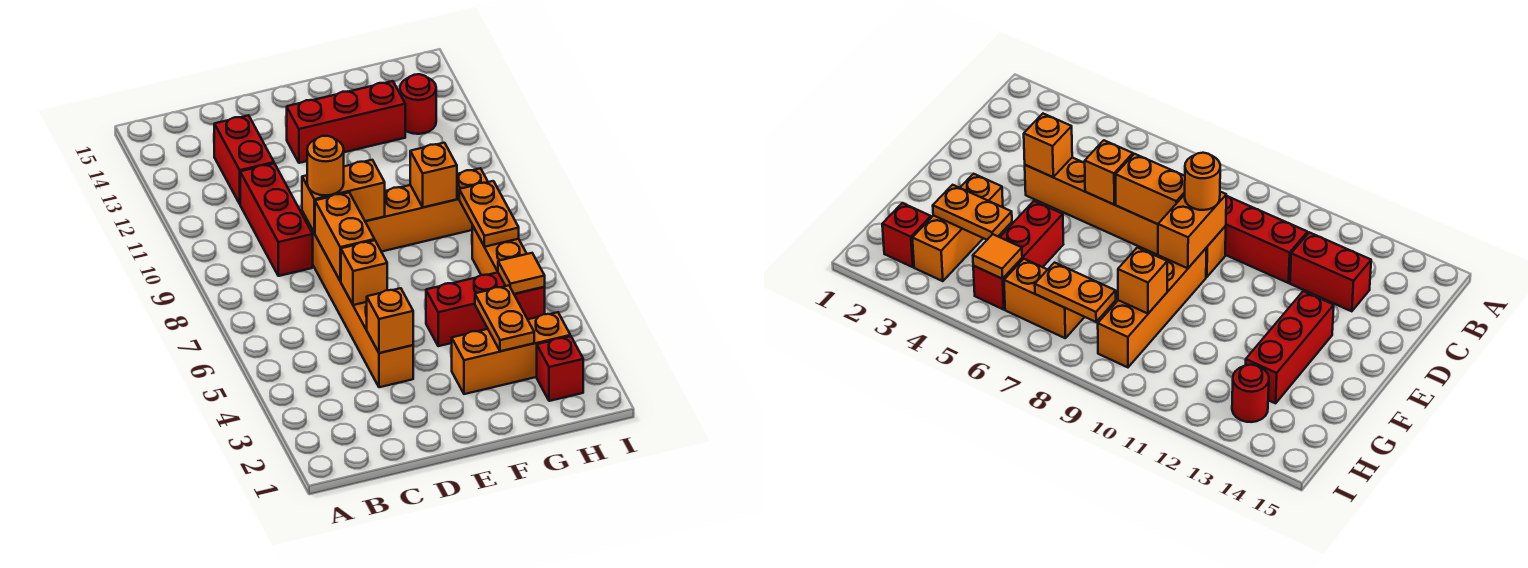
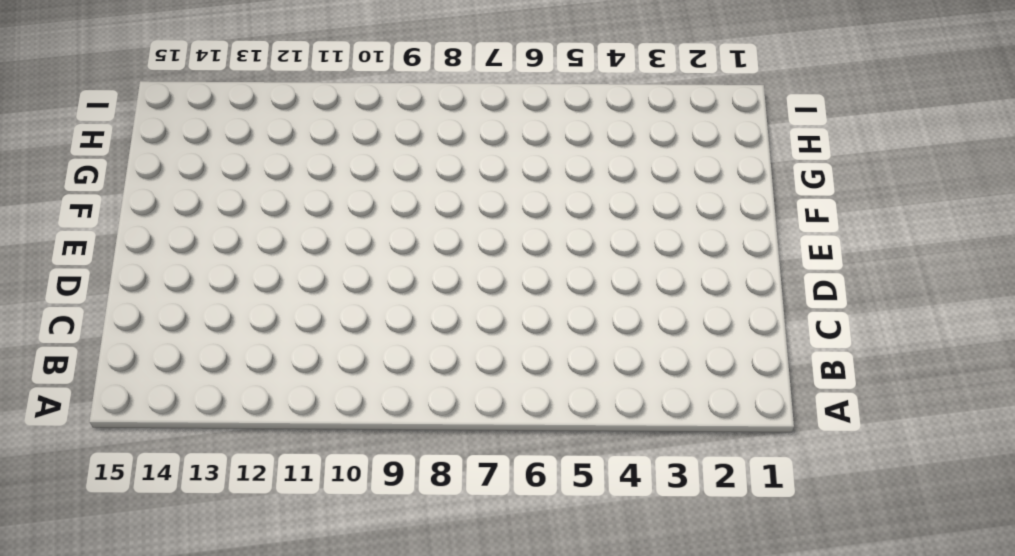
none -> red brick C9:C11 level 1
none -> red brick C12:C13 level 1
none -> orange brick D4:D9 level 1

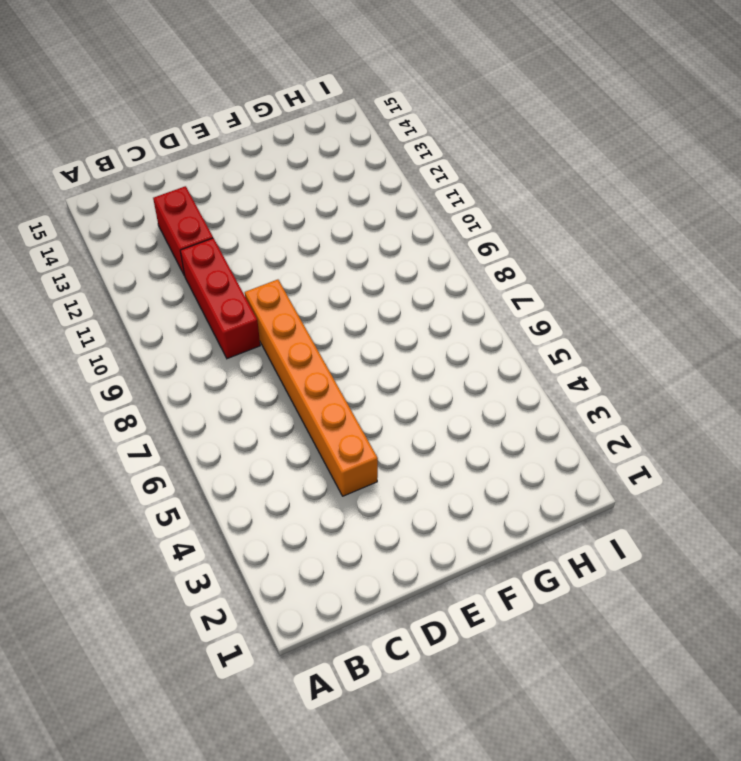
none -> orange brick E9:H9 level 1
none -> red brick E13:G13 level 1
none -> orange brick F3:H3 level 1

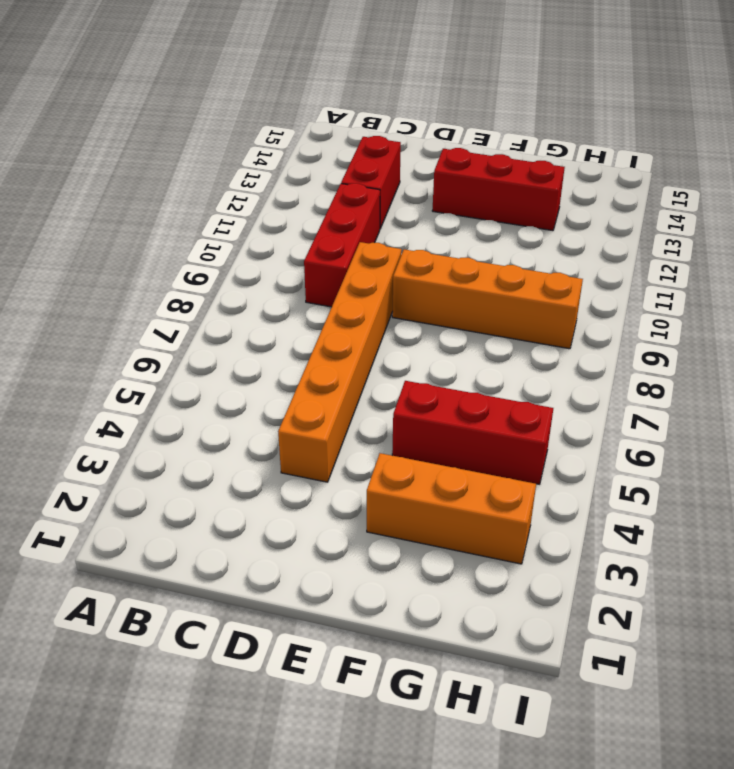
none -> red brick H2 level 1
none -> orange brick H6:H7 level 1
none -> red round brick H13 level 1

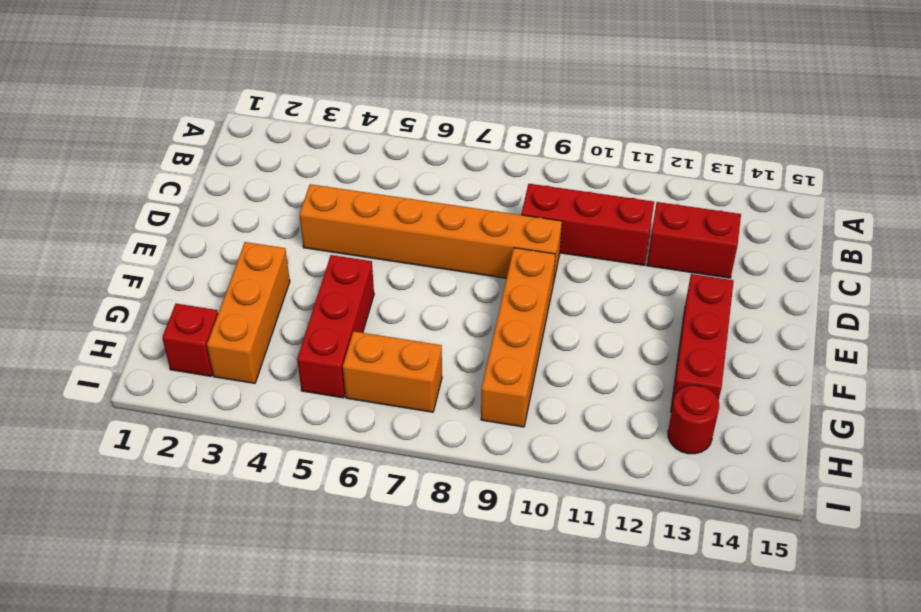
none -> orange brick D4 level 2
none -> orange brick D6 level 2
none -> orange brick D7:D8 level 2

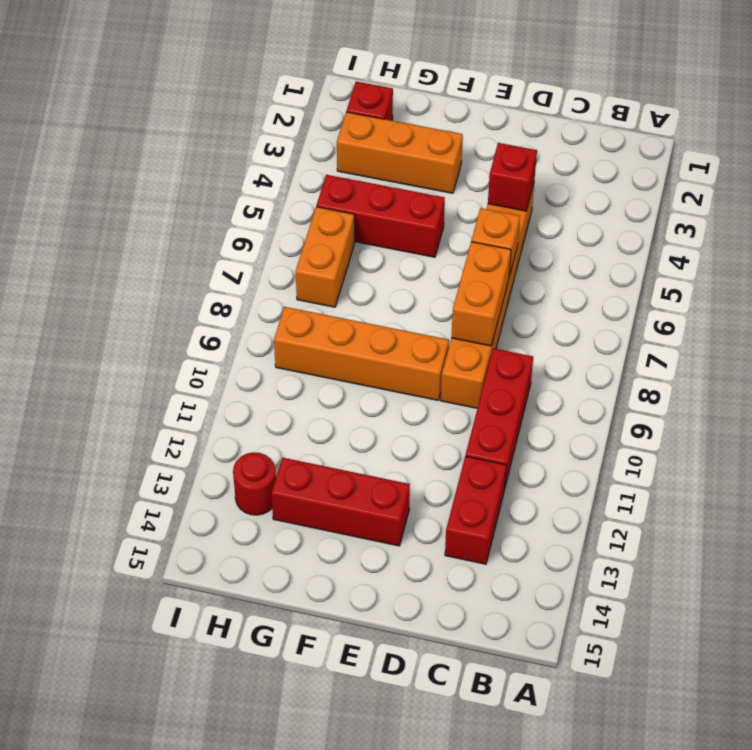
red brick D4 level 2 -> orange brick D4 level 2
none -> orange brick D9:E9 level 2
none -> orange plate G3:G4 level 2
none -> orange brick G9 level 2

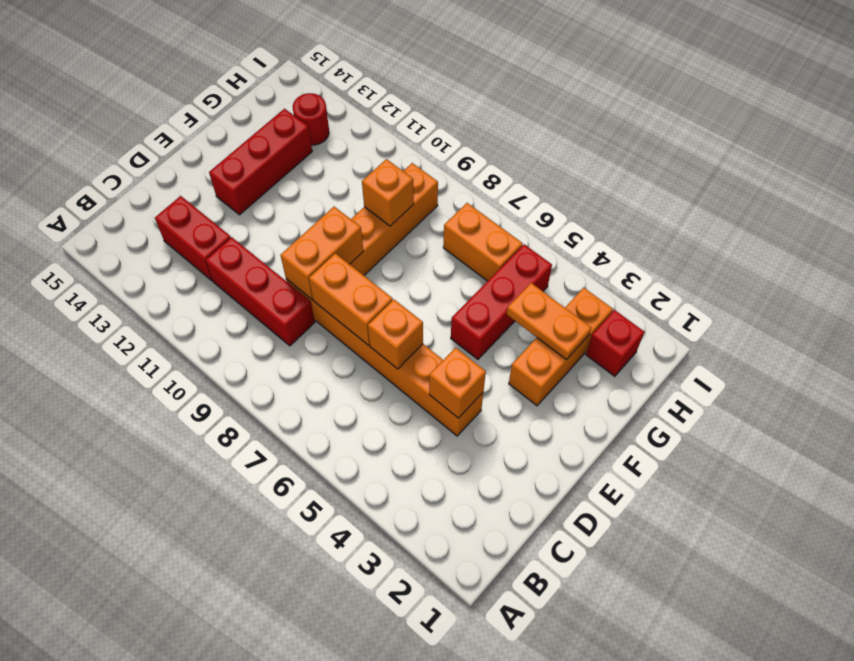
none -> orange tile H5 level 2
none -> orange plate H7:H8 level 2
none -> orange round brick D9 level 3

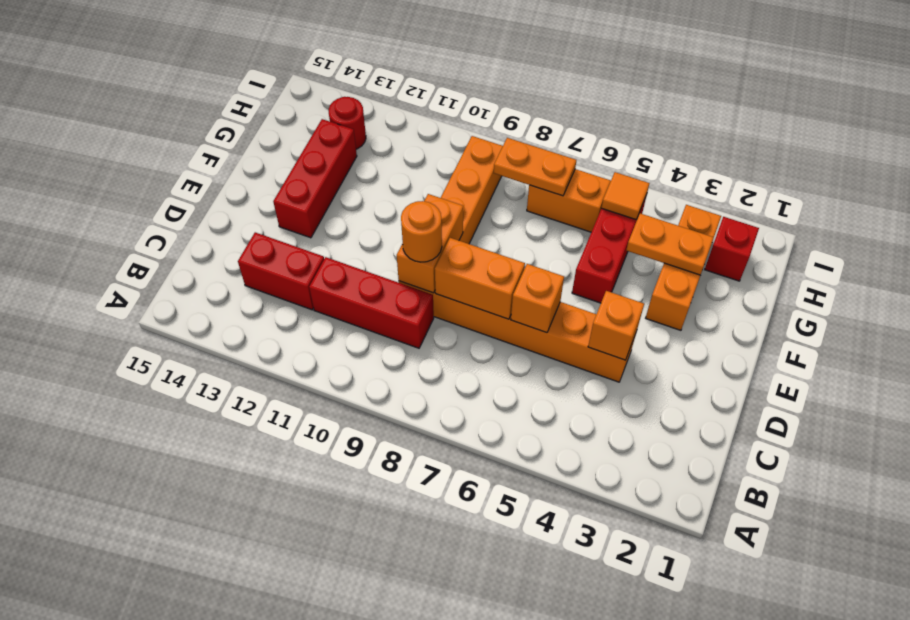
none -> orange brick G9 level 2

